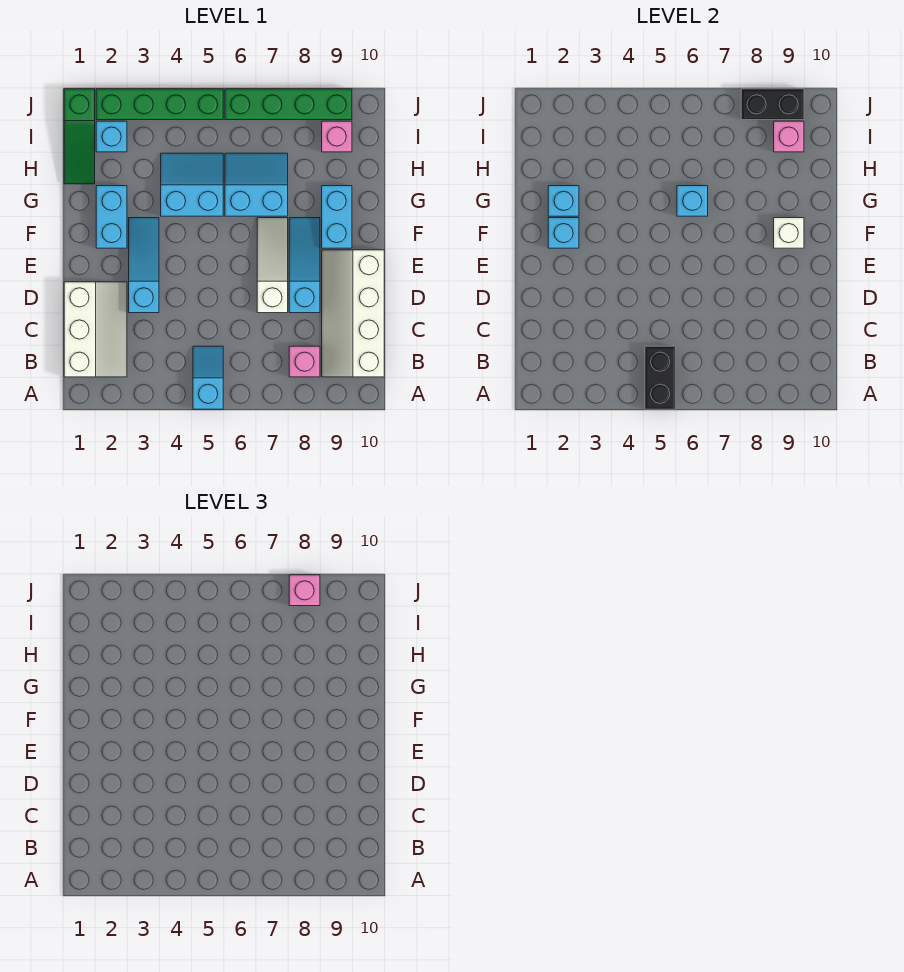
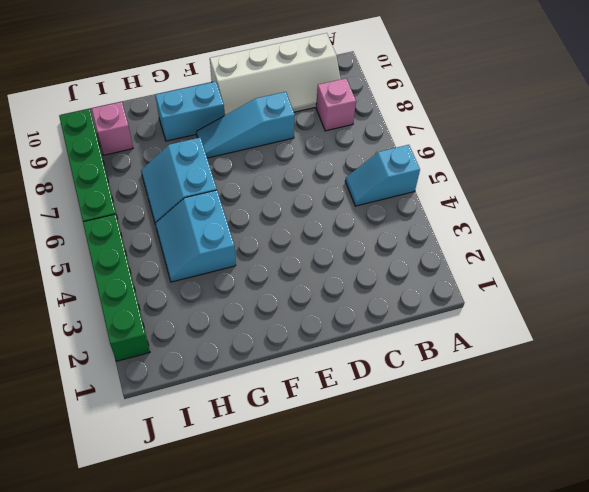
none -> white slope B1:D2 level 1 top 1
none -> cyan slope D3:F3 level 1 top D
none -> white slope D7:F7 level 1 top D

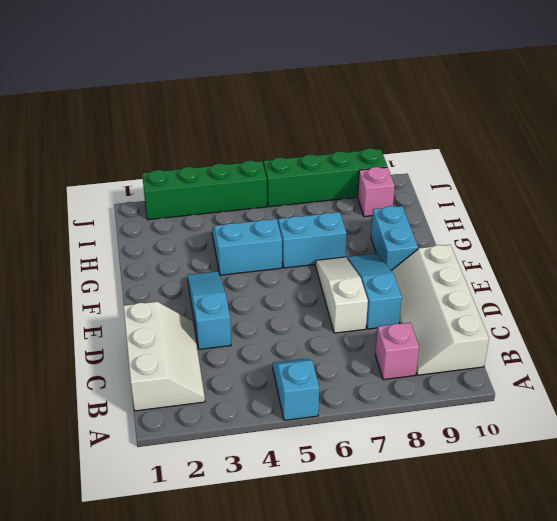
none -> cyan brick F2:G2 level 1
none -> green slope H1:J1 level 1 top J
none -> cyan brick I2 level 1

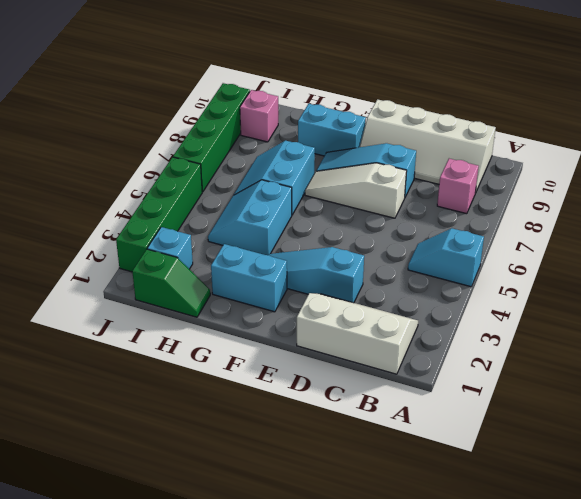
green slope H1:I1 level 1 top I -> green slope H1:J1 level 1 top J
none -> black brick A5:B5 level 2
none -> cyan brick F2 level 2
none -> white brick F9 level 2

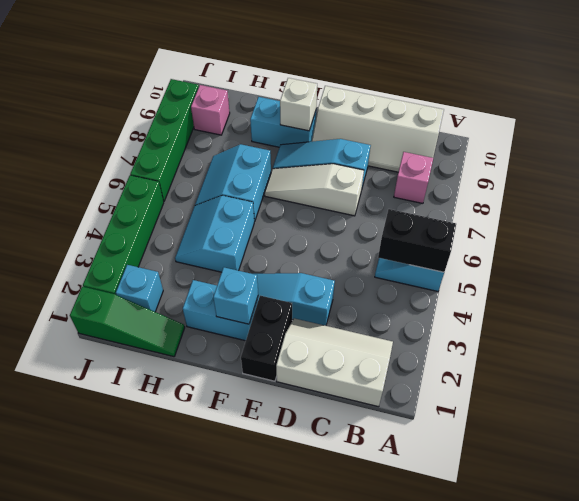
black brick E1:E2 level 1 -> black brick J8:J9 level 2
none -> cyan brick G2 level 2
none -> cyan brick G6 level 2
none -> pink brick I9 level 2

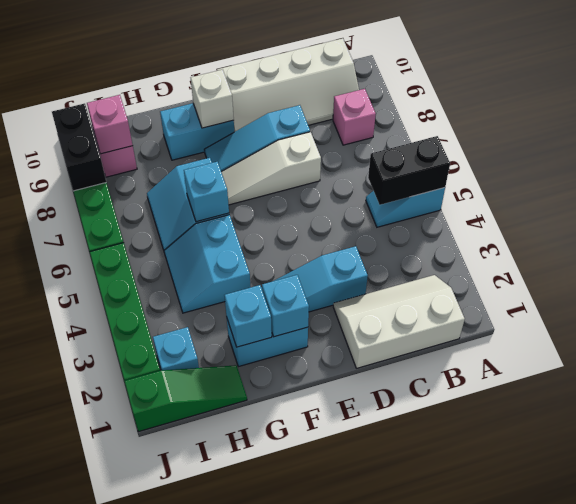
none -> pink brick J8 level 3

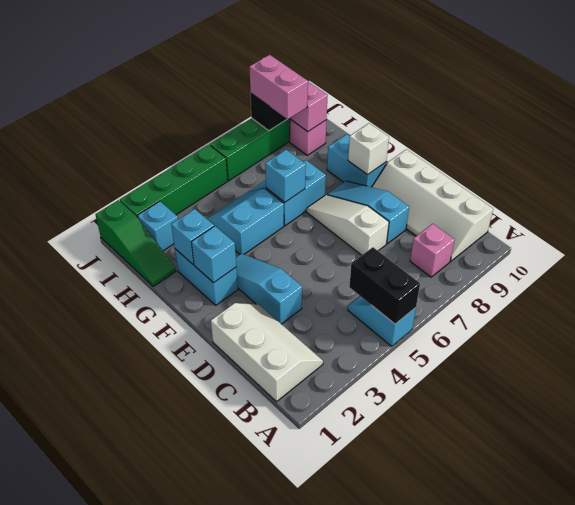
pink brick I8:J8 level 3 -> pink brick J8 level 3

